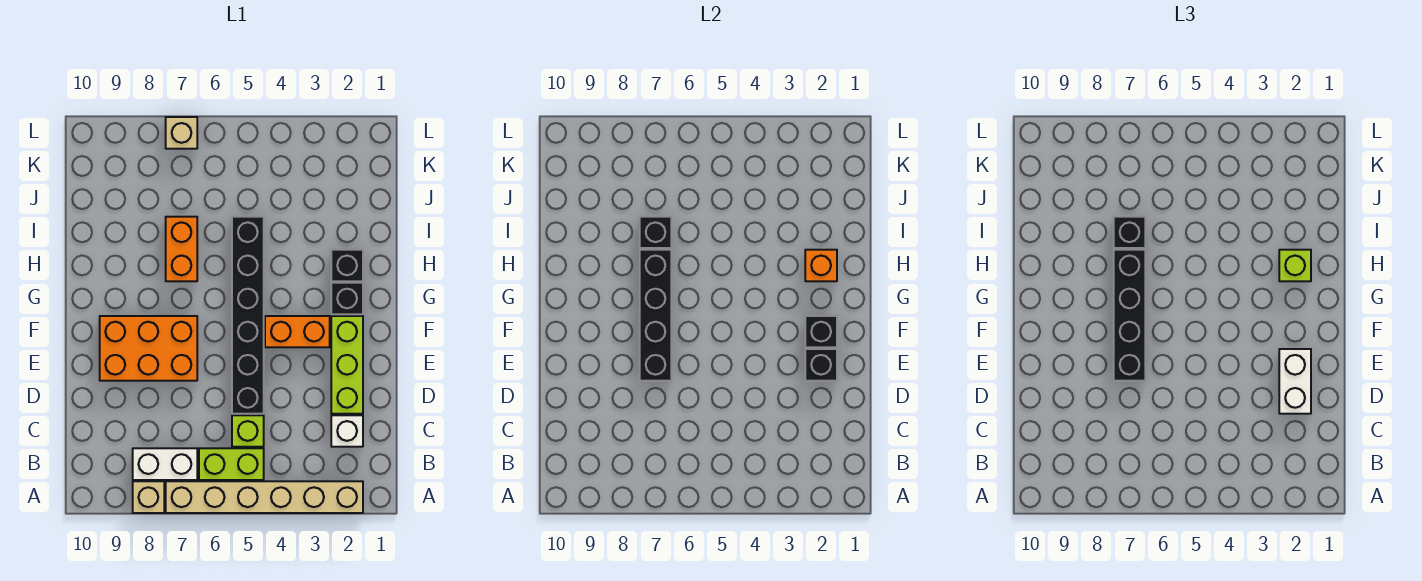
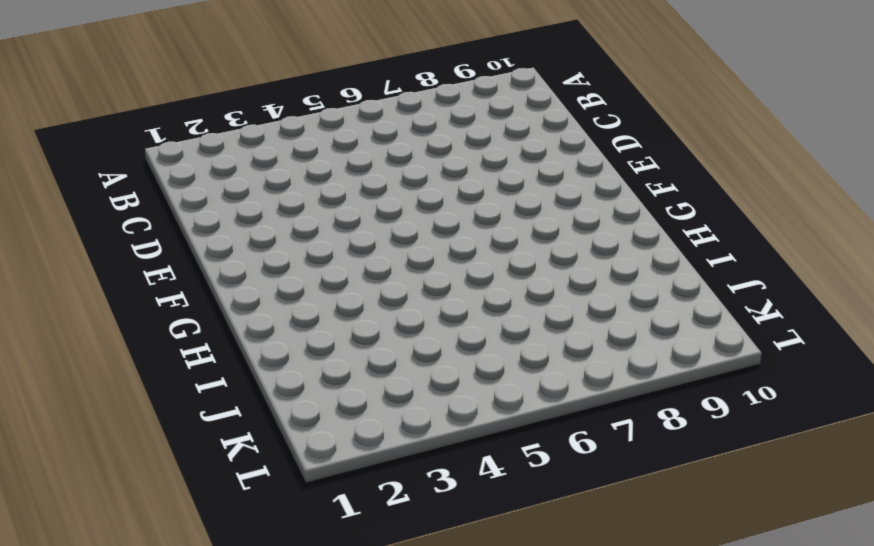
none -> tan brick A2:A7 level 1
none -> tan brick A8 level 1
none -> lime brick B5:B6 level 1

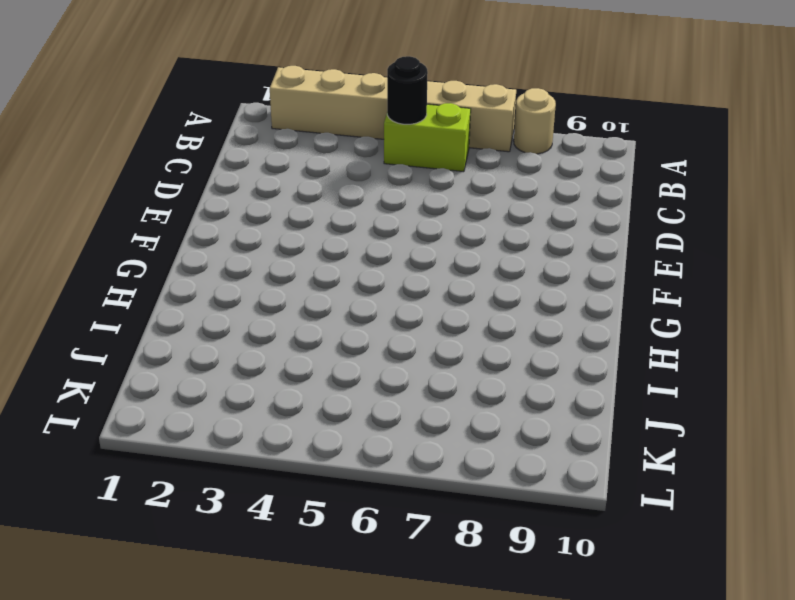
tan round brick A8 level 1 -> tan brick A8 level 1
black round brick B5 level 2 -> none
none -> white brick B7:B8 level 1
none -> white brick C2 level 1
none -> lime brick C5 level 1

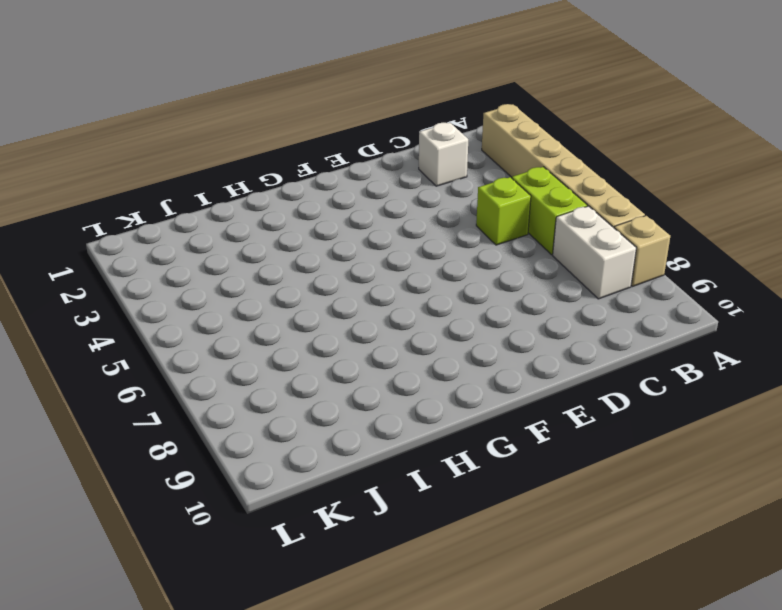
none -> lime brick D2:F2 level 1
none -> black brick D5:I5 level 1
none -> orange brick E7:F9 level 1

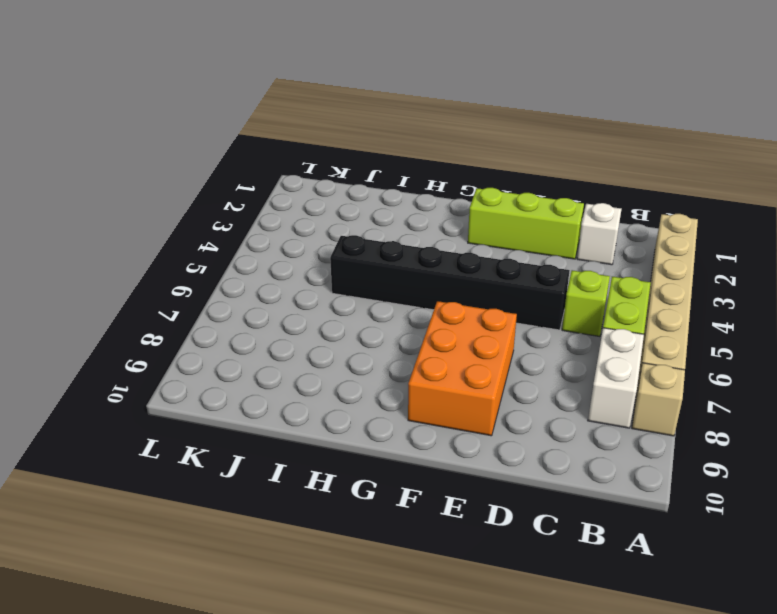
none -> orange brick F3:F4 level 1
none -> black brick G2 level 1
none -> black brick H2 level 1

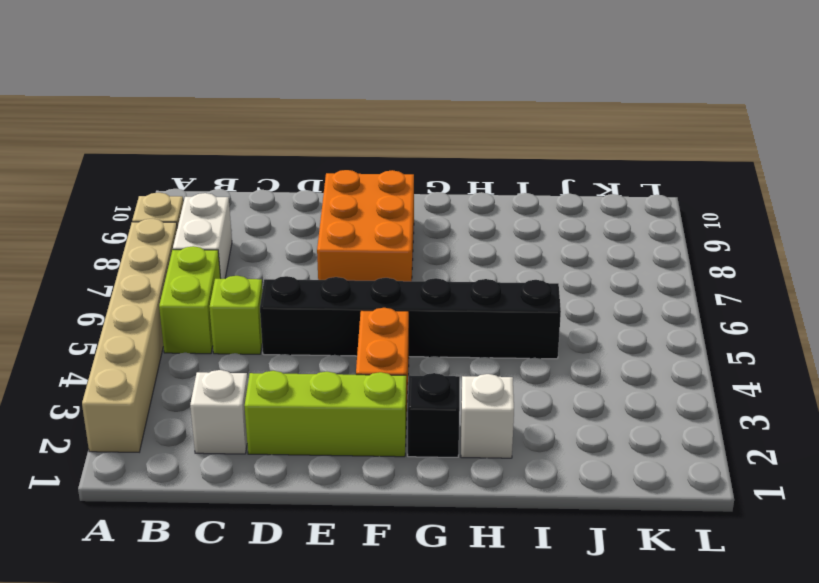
white brick H2 level 1 -> black brick H2 level 1
none -> orange brick H7:I7 level 1
none -> tan brick L7 level 1
none -> black brick E2 level 2

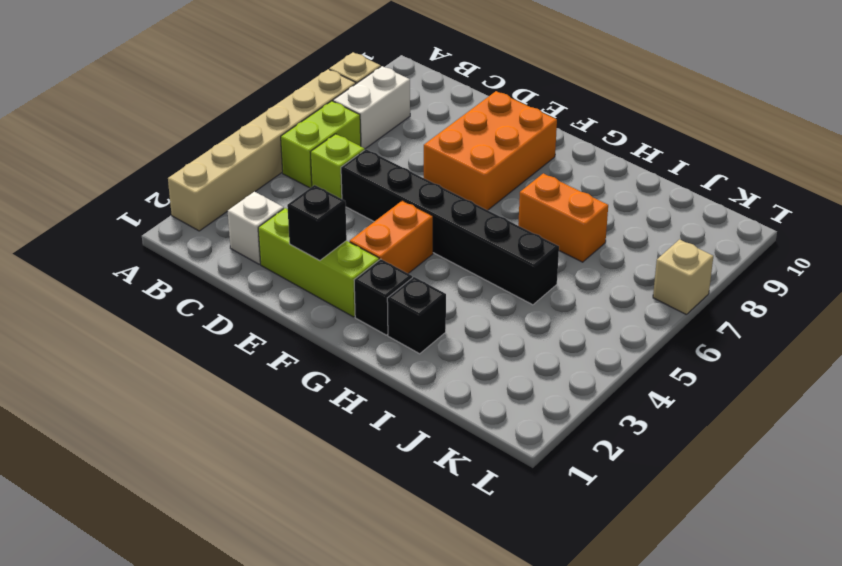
none -> black brick E7:H7 level 2
none -> black brick F2 level 2
none -> orange brick H2 level 2

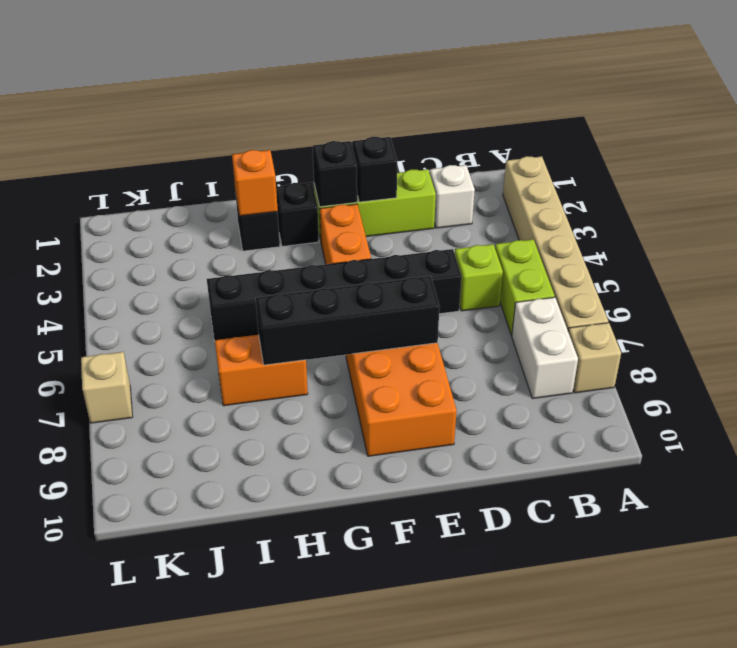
none -> black brick I7 level 2
none -> white brick D2:E2 level 3
none -> black brick E7:H7 level 3

